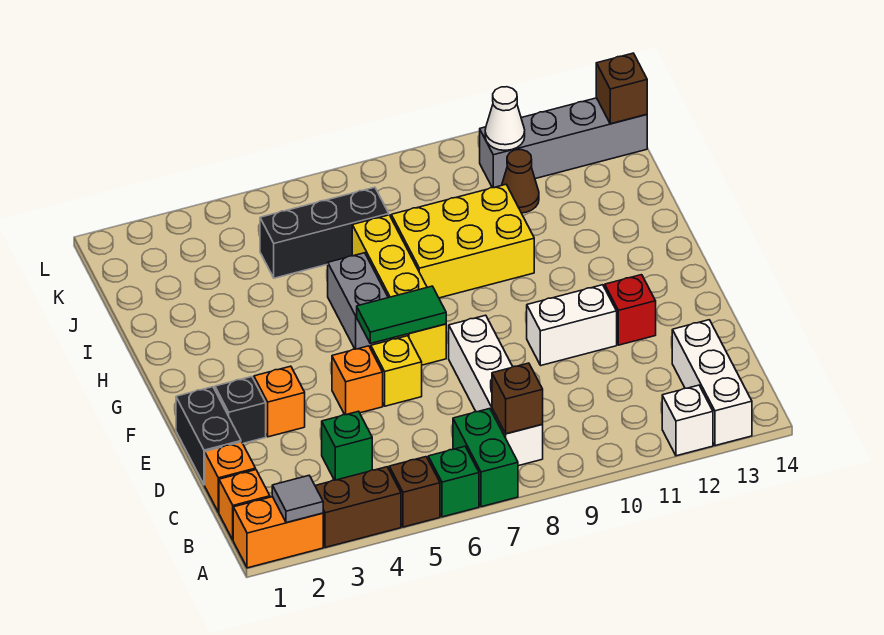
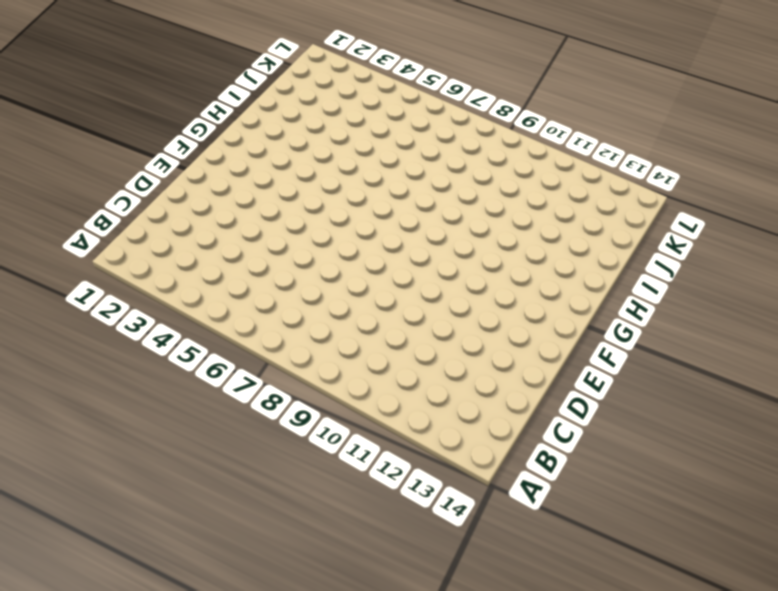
none -> orange brick A1:A2 level 1
none -> brown brick A3:A4 level 1
none -> brown brick A5 level 1

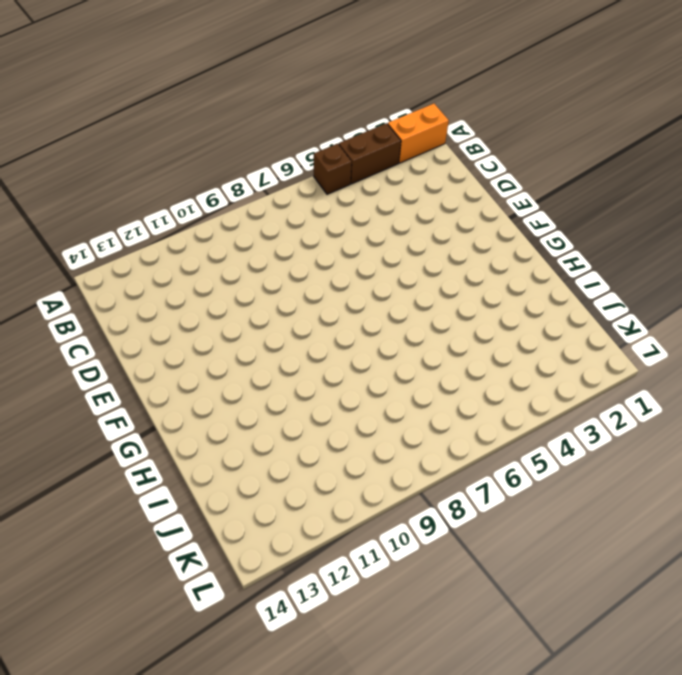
none -> green brick A6 level 1
none -> green brick A7:B7 level 1
none -> white brick A12 level 1

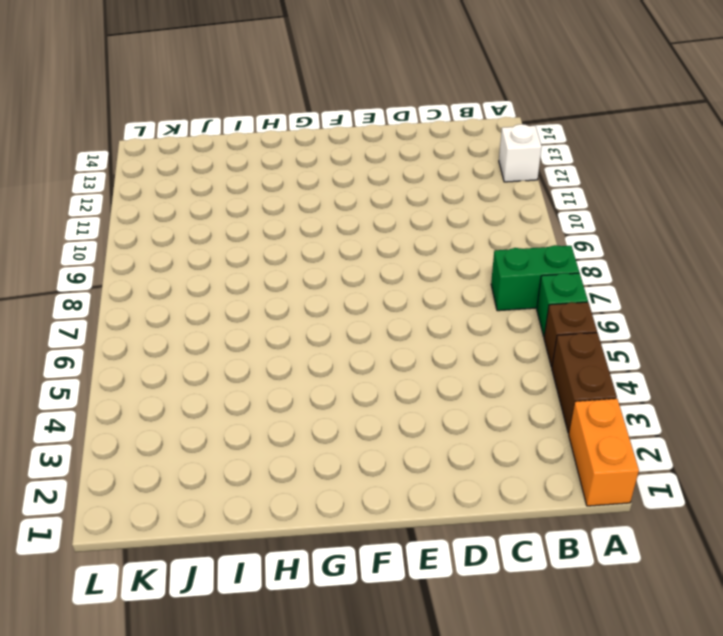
none -> white brick A13:C13 level 1
none -> orange brick B1 level 1
none -> white brick B8:E8 level 1

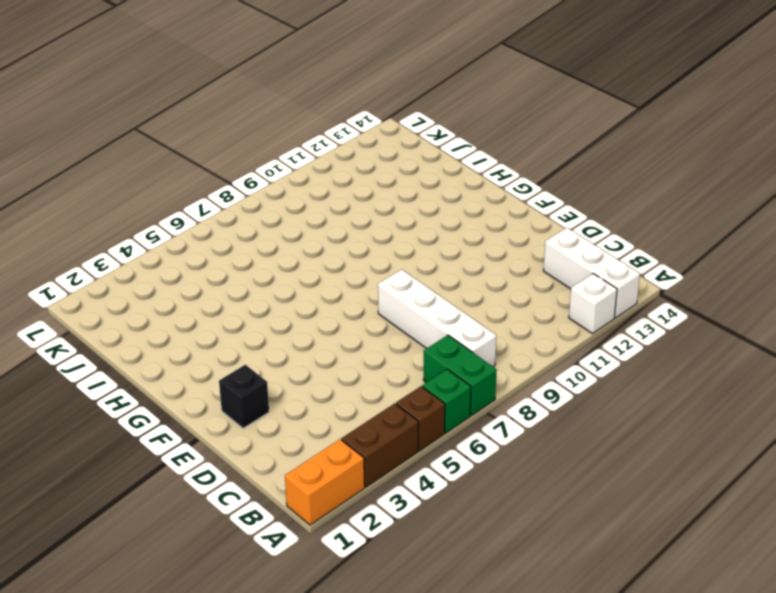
none -> orange brick B1 level 1
none -> orange brick C1 level 1
none -> green brick C4 level 1

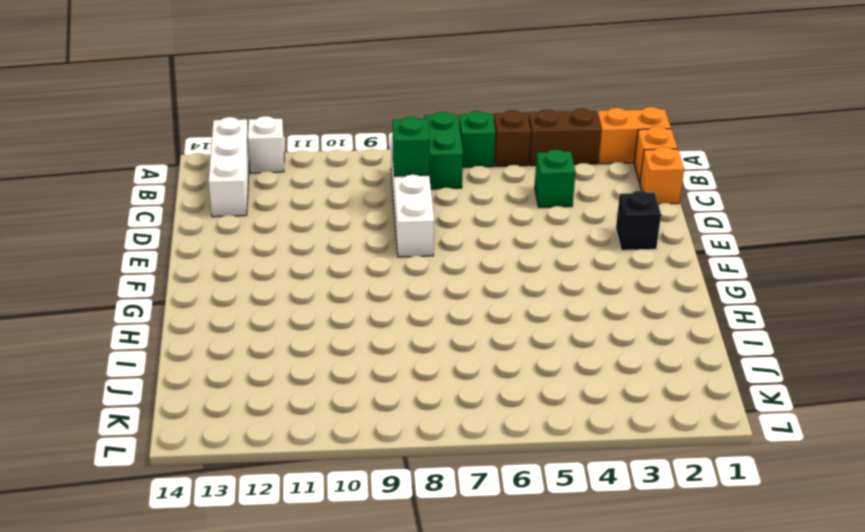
green brick C8 level 2 -> none
none -> black brick D1:E1 level 1
none -> orange brick E3 level 1
none -> orange brick E5 level 1

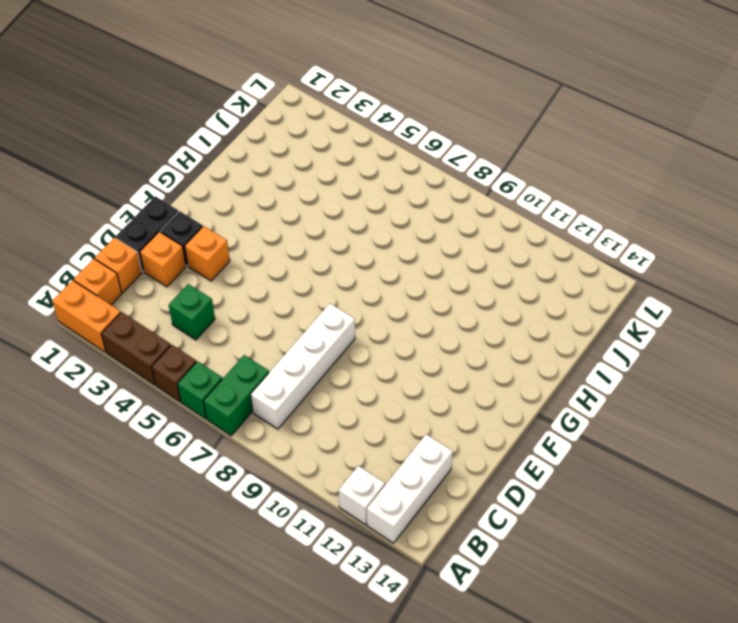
orange brick D2 level 1 -> orange brick E5 level 1
none -> yellow brick E6 level 1
none -> white brick E10:E11 level 1
none -> red brick E12 level 1

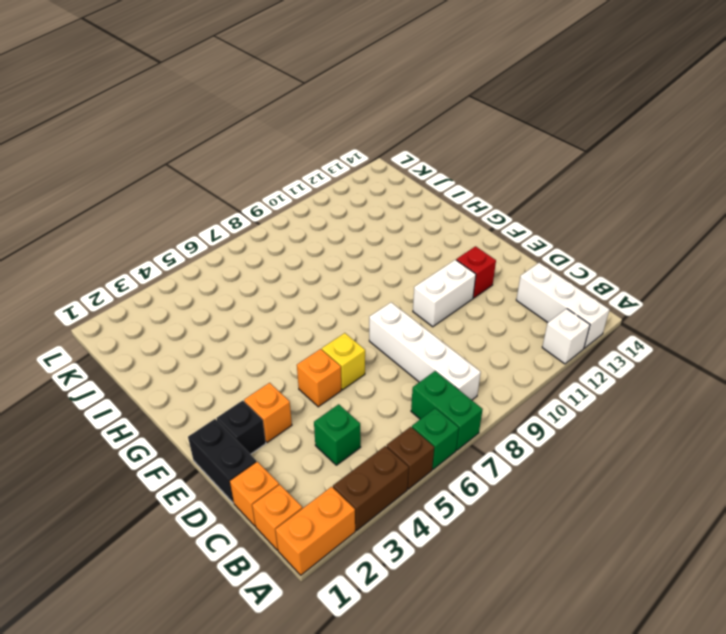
none -> yellow brick F7:I7 level 1
none -> grey brick G6:H6 level 1
none -> yellow brick H8:I10 level 1

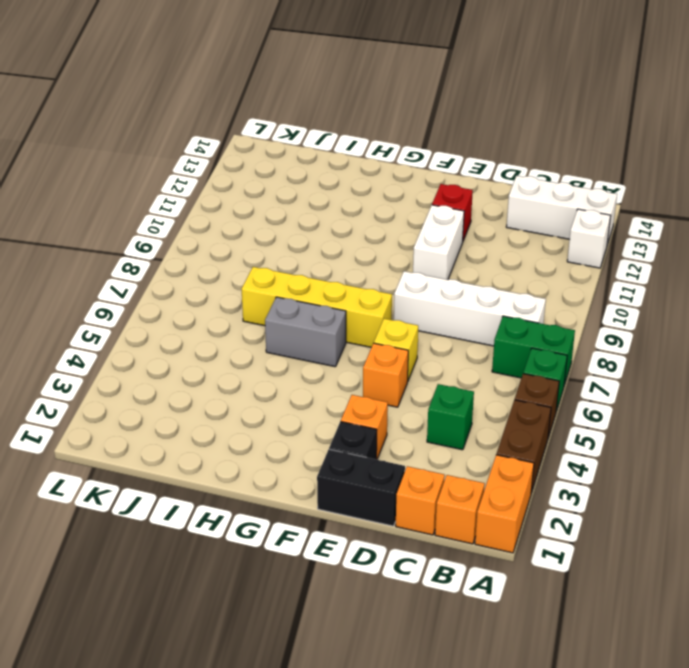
none -> yellow brick H8:I10 level 1
none -> black brick J5:J7 level 1
none -> brown cone J11 level 1

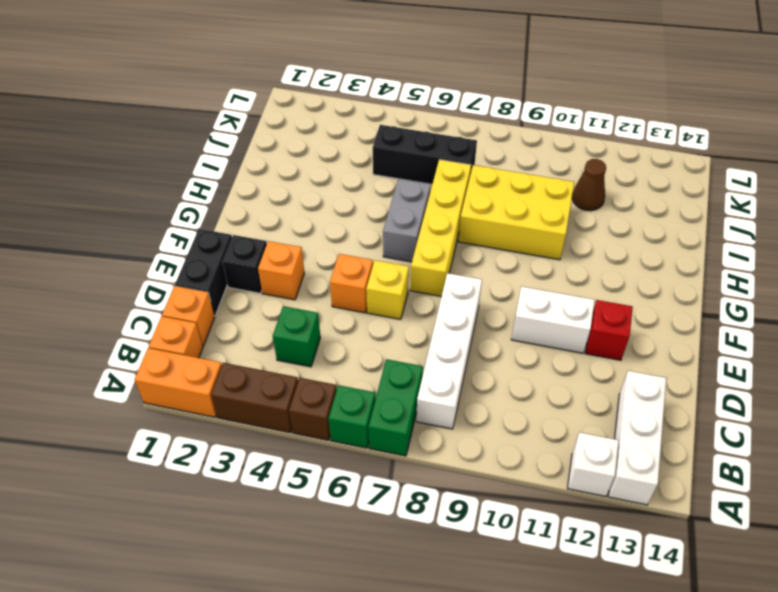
none -> grey brick K11:K14 level 1
none -> grey tile A2 level 2
none -> brown brick B8 level 2

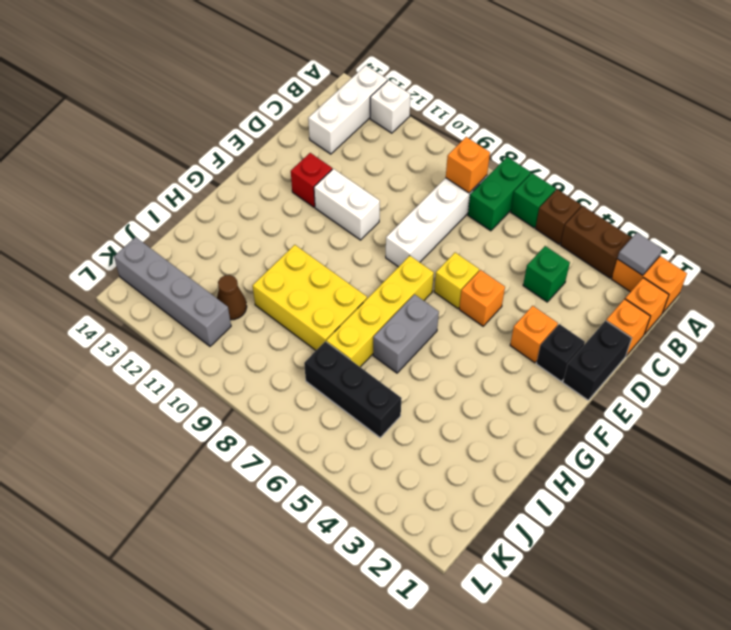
orange brick B8 level 2 -> brown brick B8 level 2
none -> green tile F6:F7 level 2
none -> white cone K11 level 2
none -> brown brick K14 level 2

